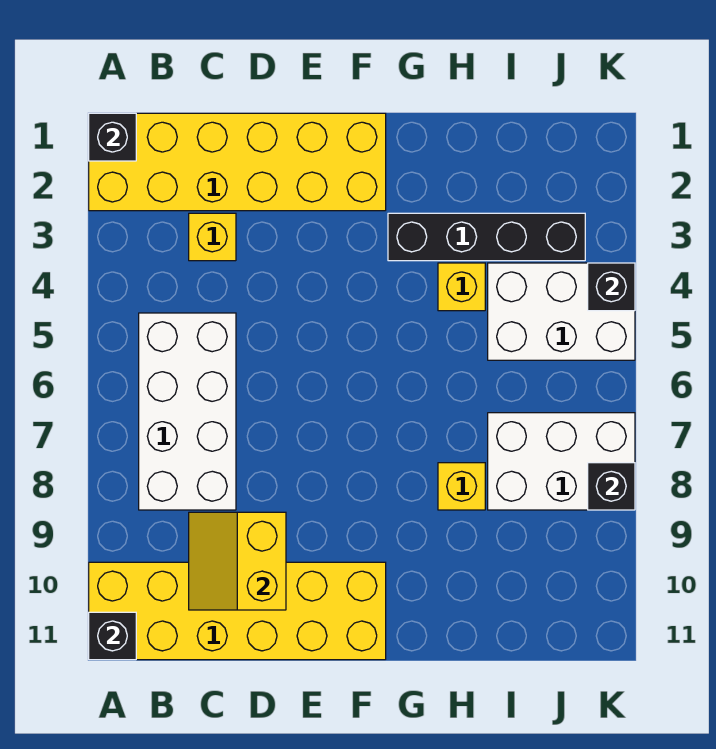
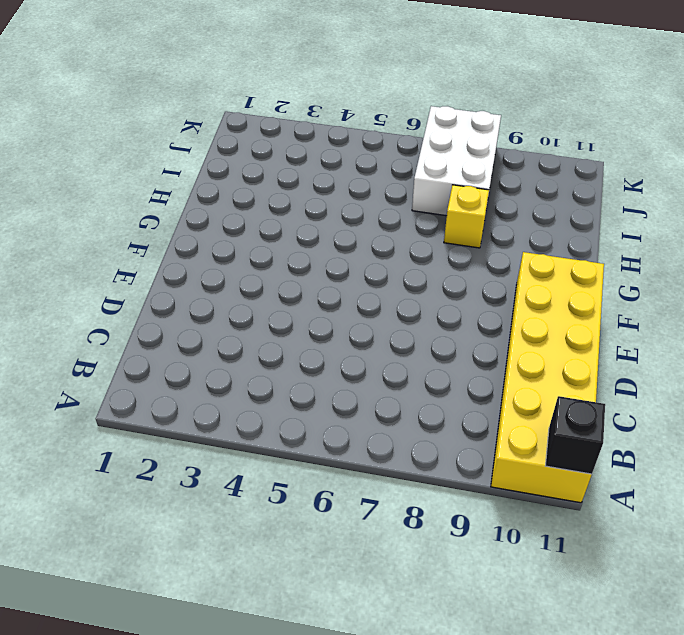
none -> yellow brick A1:F2 level 1
none -> white brick B5:C8 level 1
none -> yellow brick C3 level 1

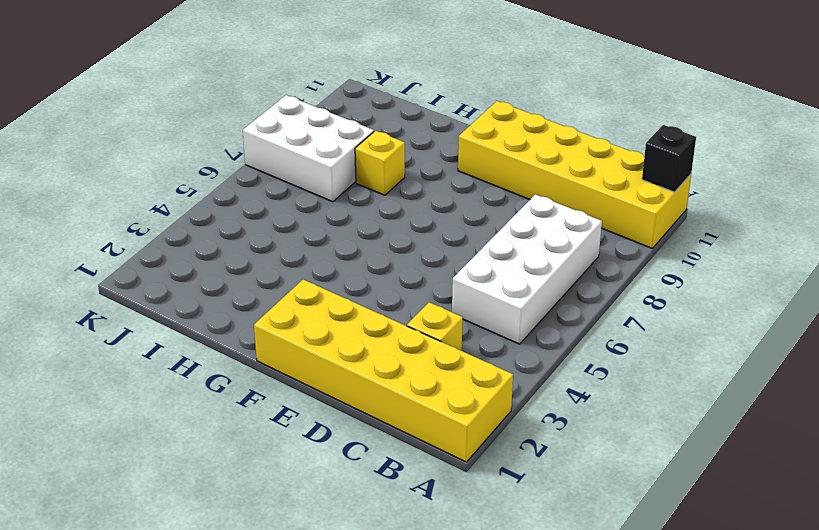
none -> black brick G3:J3 level 1
none -> yellow brick H4 level 1
none -> white brick I4:K5 level 1

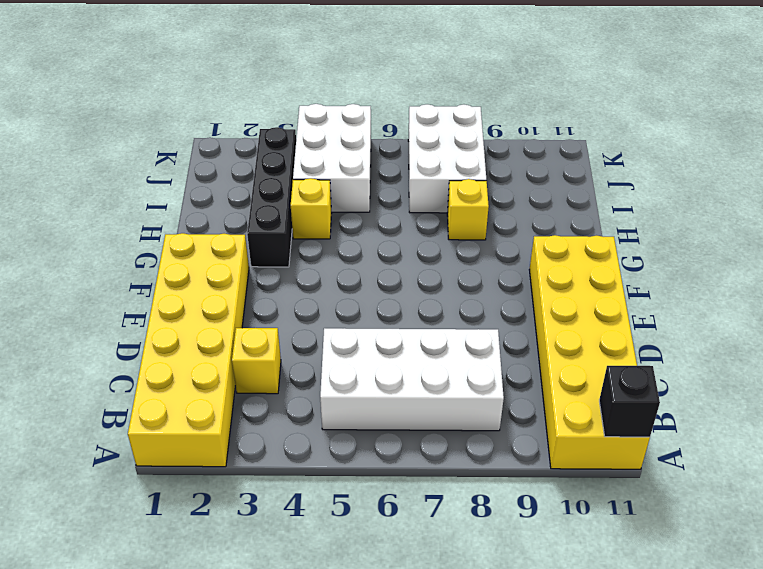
none -> black brick A1 level 2
none -> yellow slope C9:D10 level 2 top D
none -> black brick K4 level 2

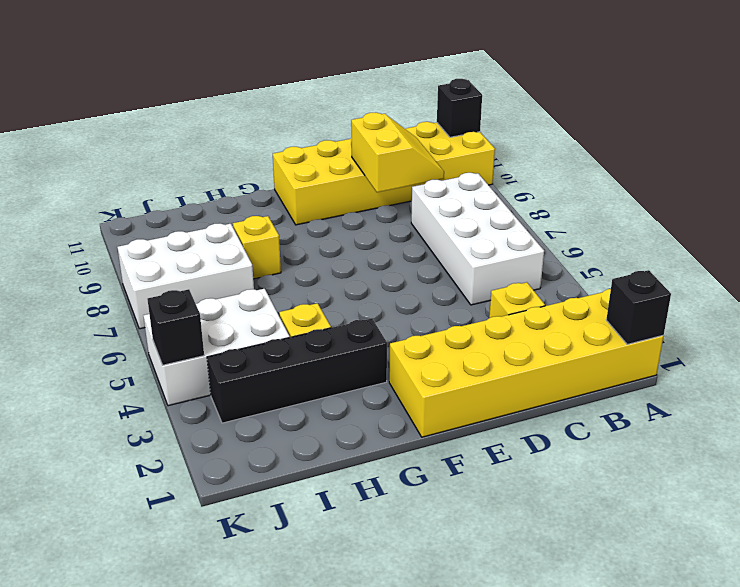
none -> black brick K8 level 2

